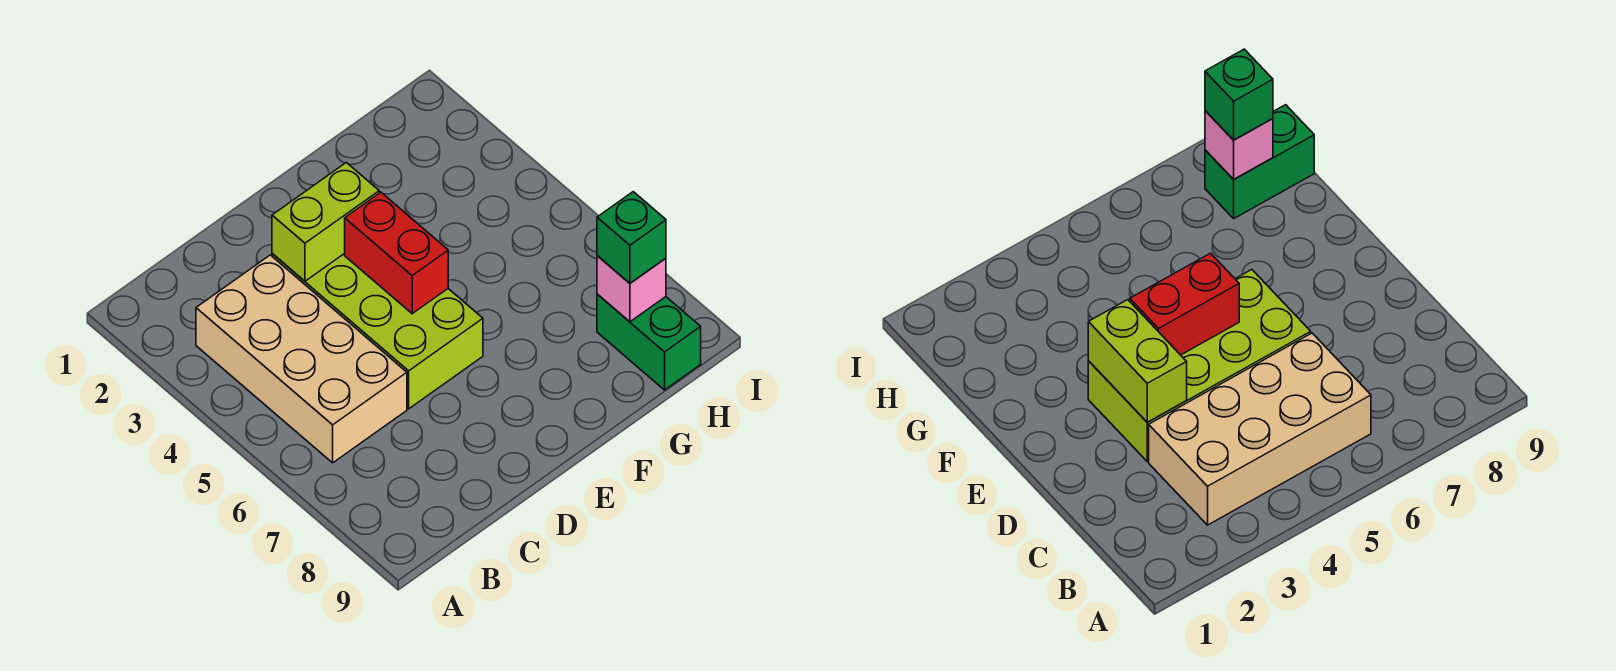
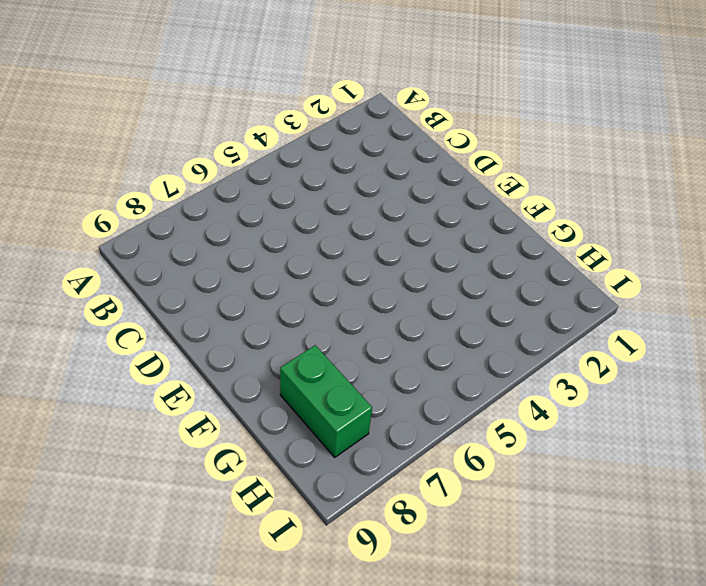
green brick G8:H8 level 1 -> green brick H8:H9 level 1
none -> tan brick B3:C6 level 1
none -> lime brick D3:E6 level 1

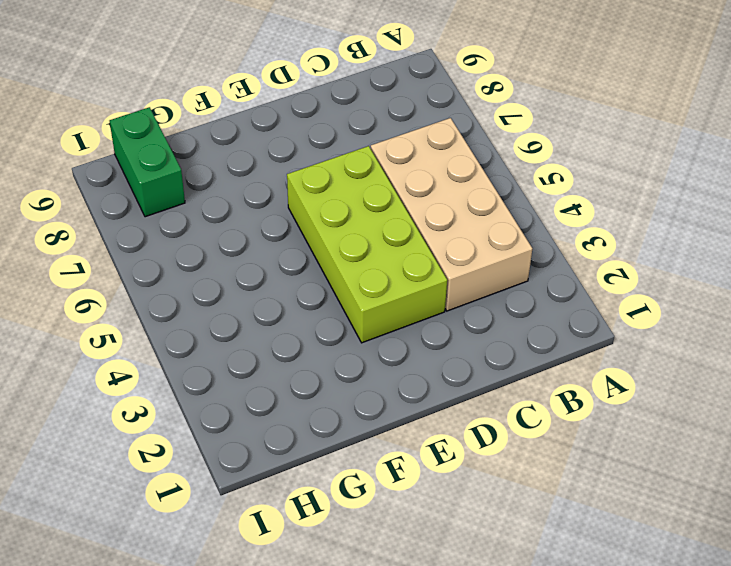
none -> lime brick D3:E3 level 2
none -> red brick E4:E5 level 2

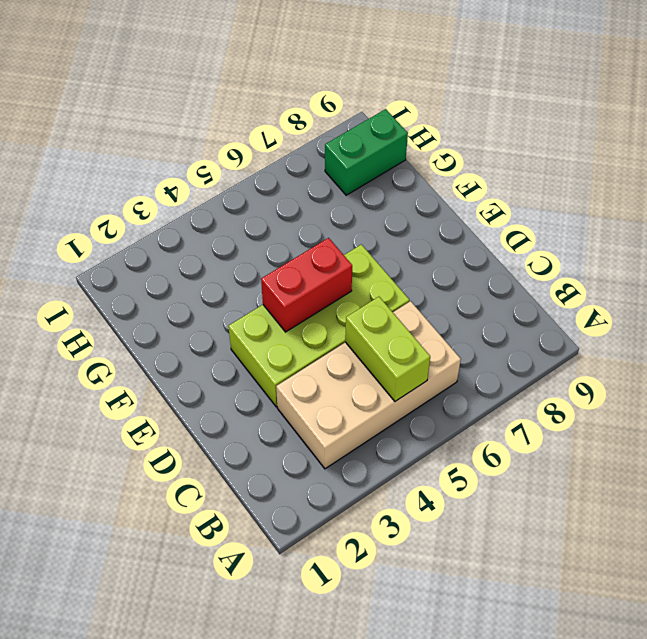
lime brick B5:C5 level 2 -> lime brick D3:E3 level 2
none -> pink brick H8 level 2
none -> green brick H8 level 3

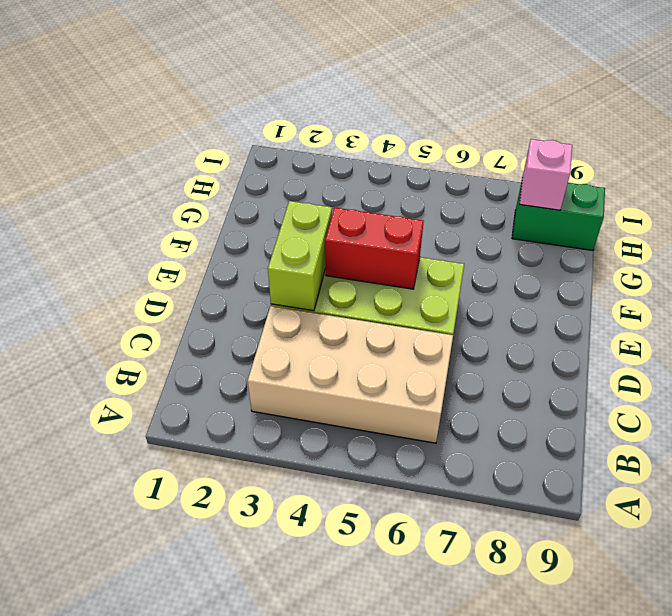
none -> green brick H8 level 3

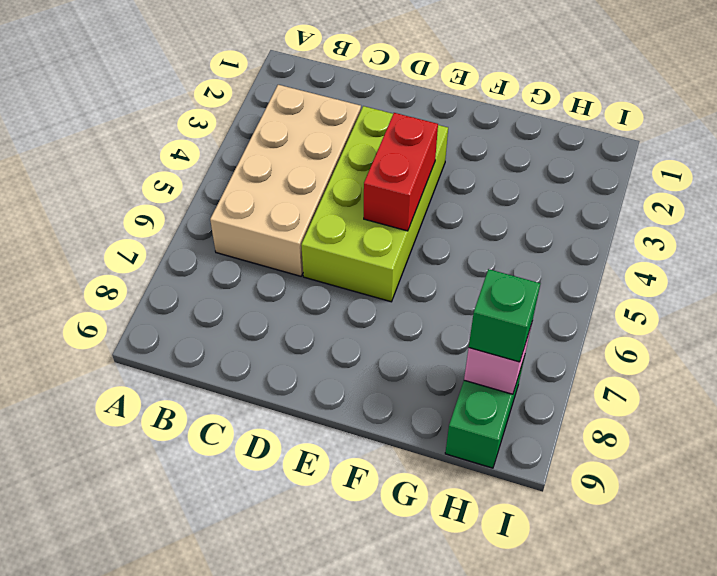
none -> lime brick D3:E3 level 2

